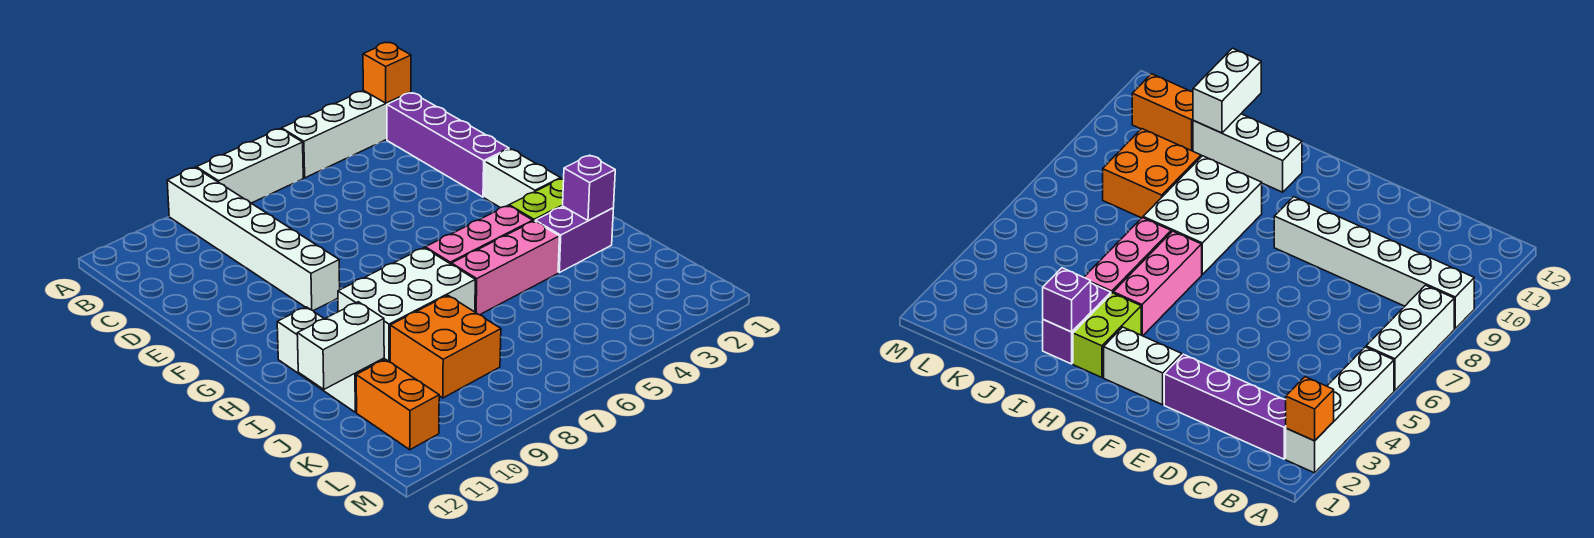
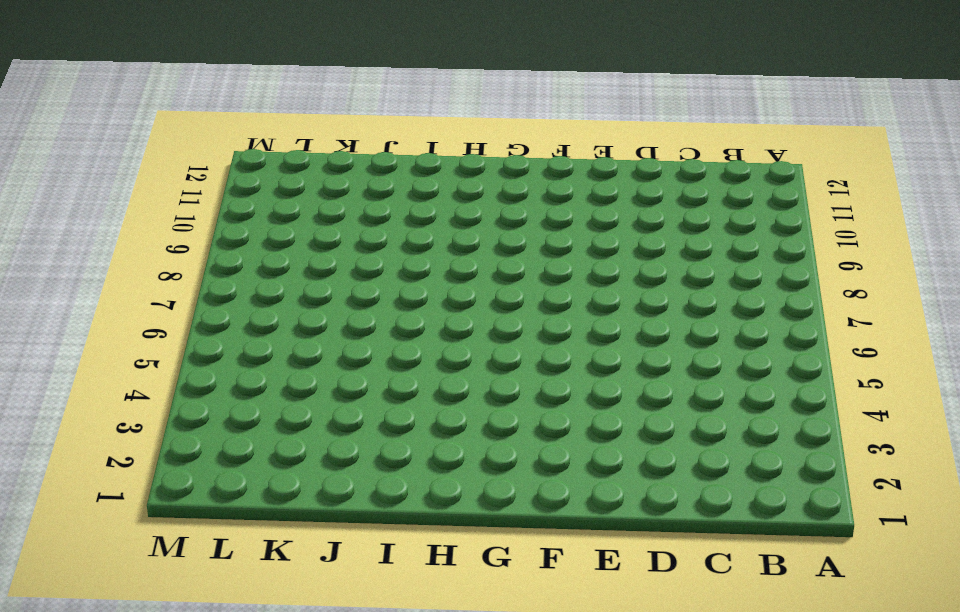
none -> white brick A2:A5 level 1
none -> white brick A6:A8 level 1
none -> white brick A9:F9 level 1

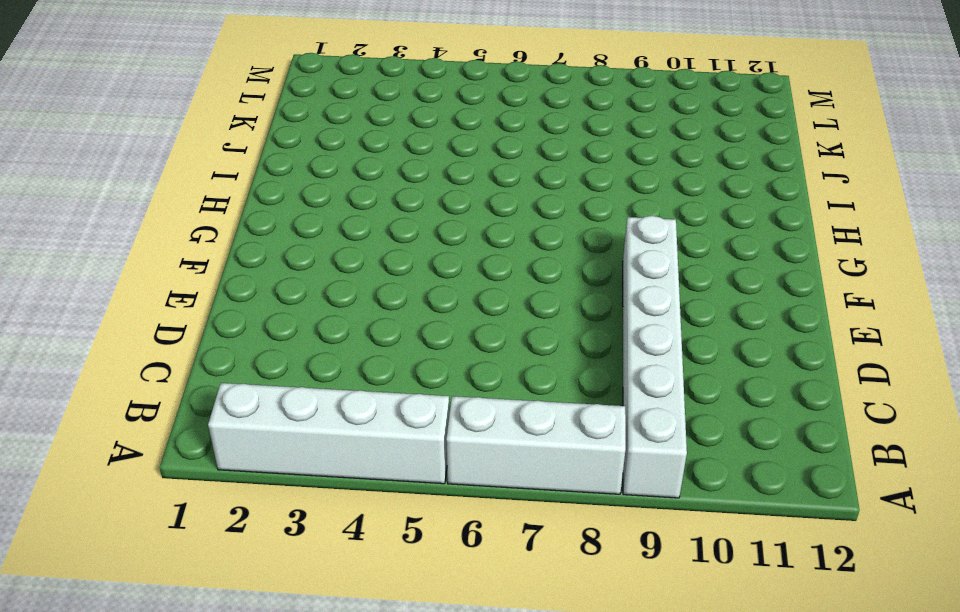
none -> purple brick B2:E2 level 1
none -> white brick F2:G2 level 1
none -> lime brick H2:H3 level 1

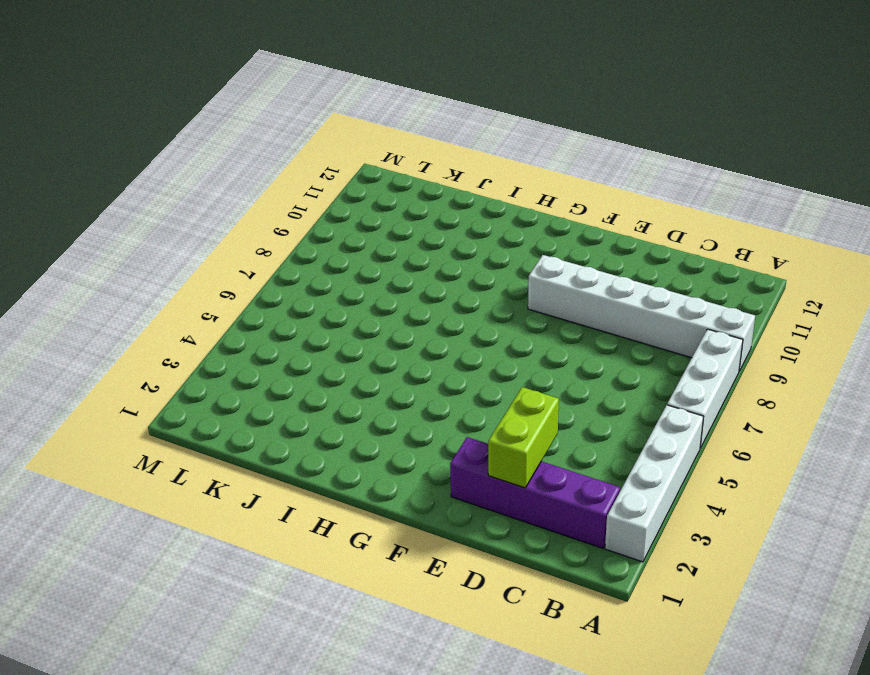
lime brick D2:D3 level 2 -> lime brick H2:H3 level 1
none -> white brick F2:G2 level 1
none -> pink brick H4:H6 level 1
none -> white brick H7:I9 level 1

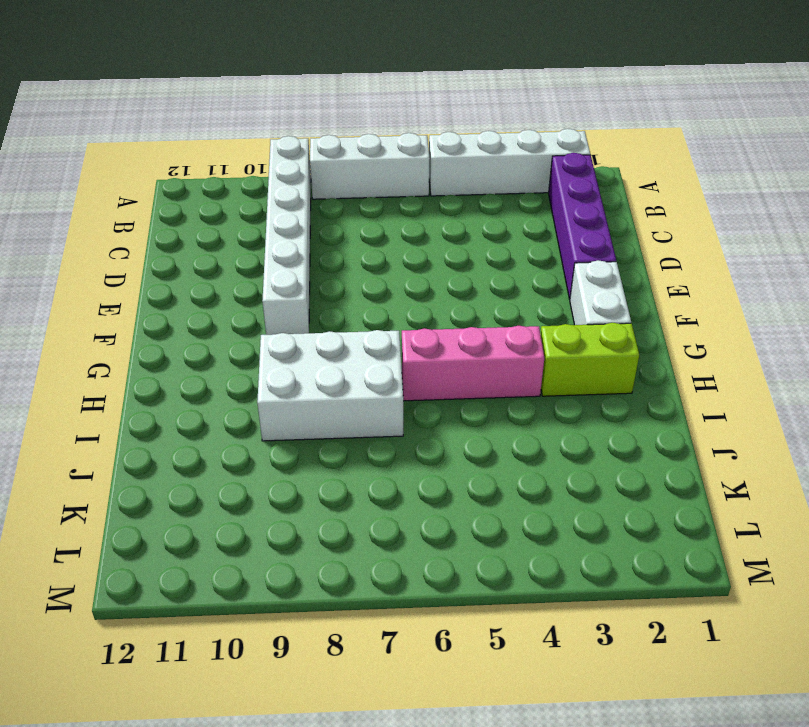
none -> white brick H11:J11 level 1
none -> purple brick I2:I3 level 1
none -> pink brick I4:I6 level 1

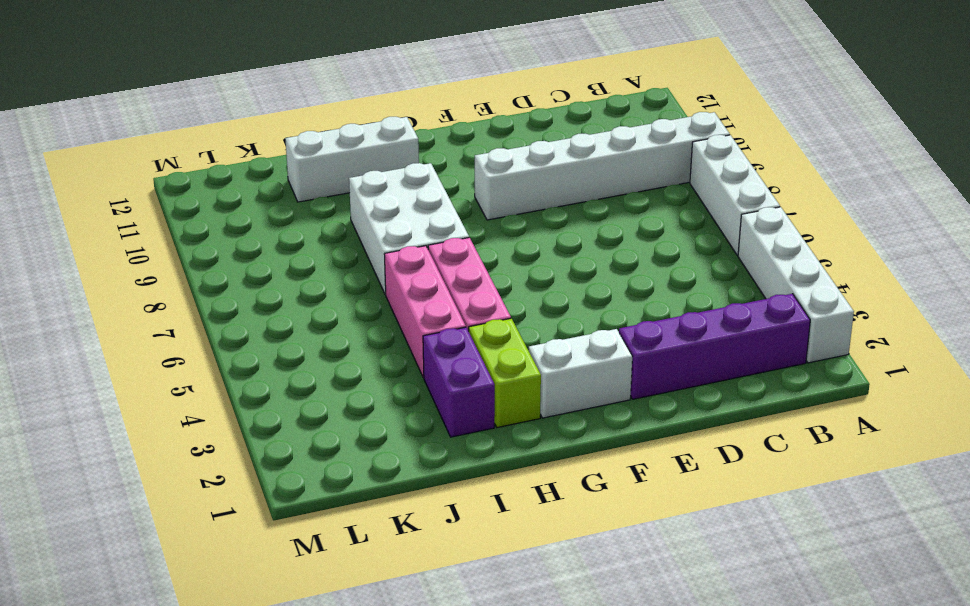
none -> orange brick J8:K9 level 1
none -> orange brick K11:L11 level 1
none -> orange brick A2 level 2

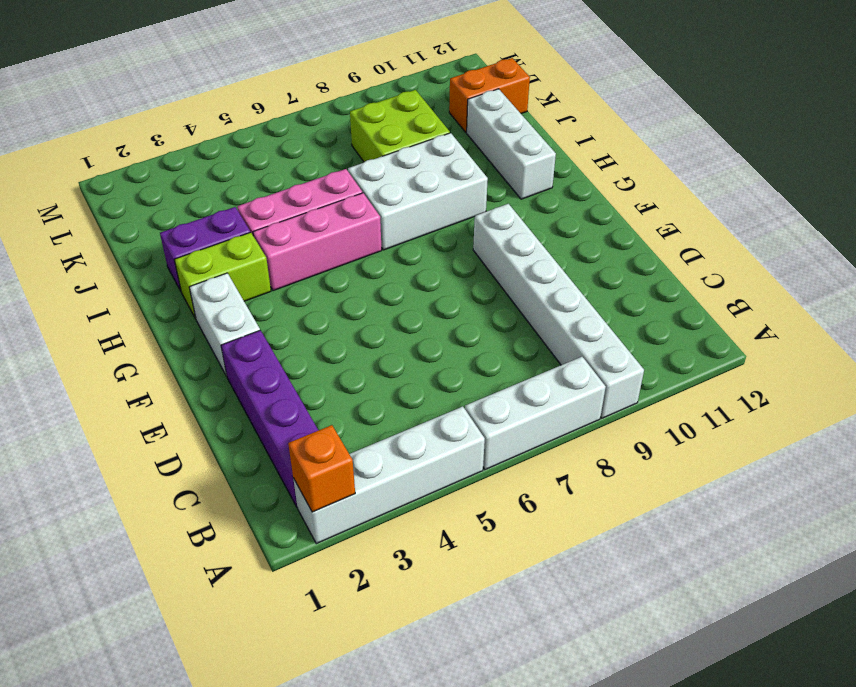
lime brick J8:K9 level 1 -> orange brick J8:K9 level 1
orange brick K11:K12 level 1 -> orange brick K11:L11 level 1
none -> purple brick I2 level 2
none -> white brick J11:J12 level 2

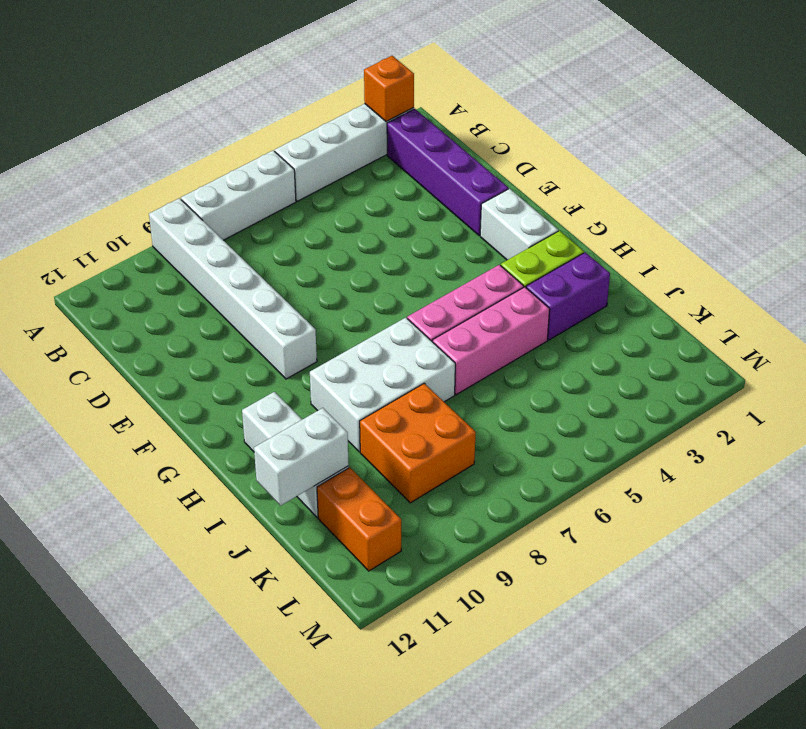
none -> purple brick I2 level 2

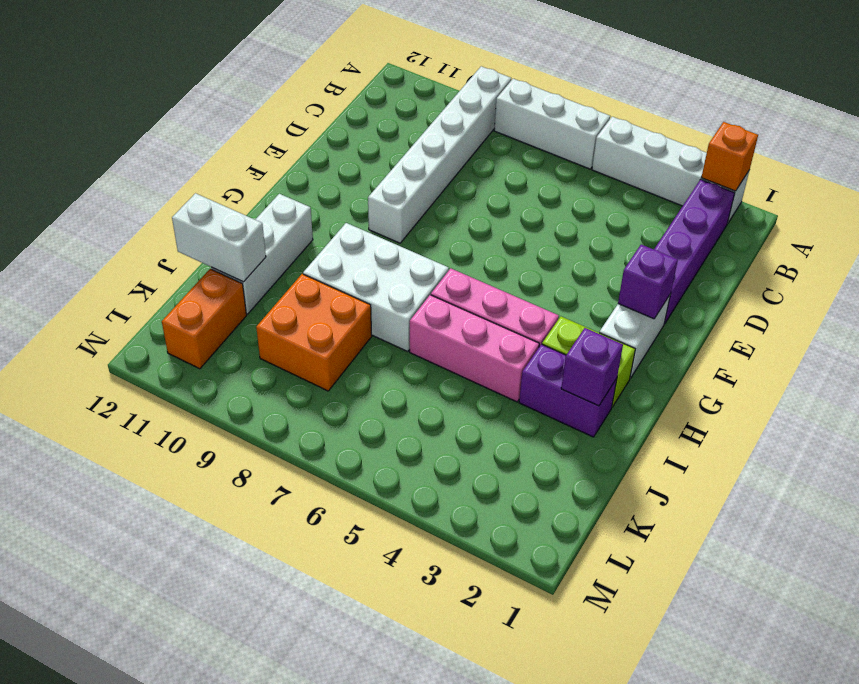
purple brick F2 level 2 -> none

